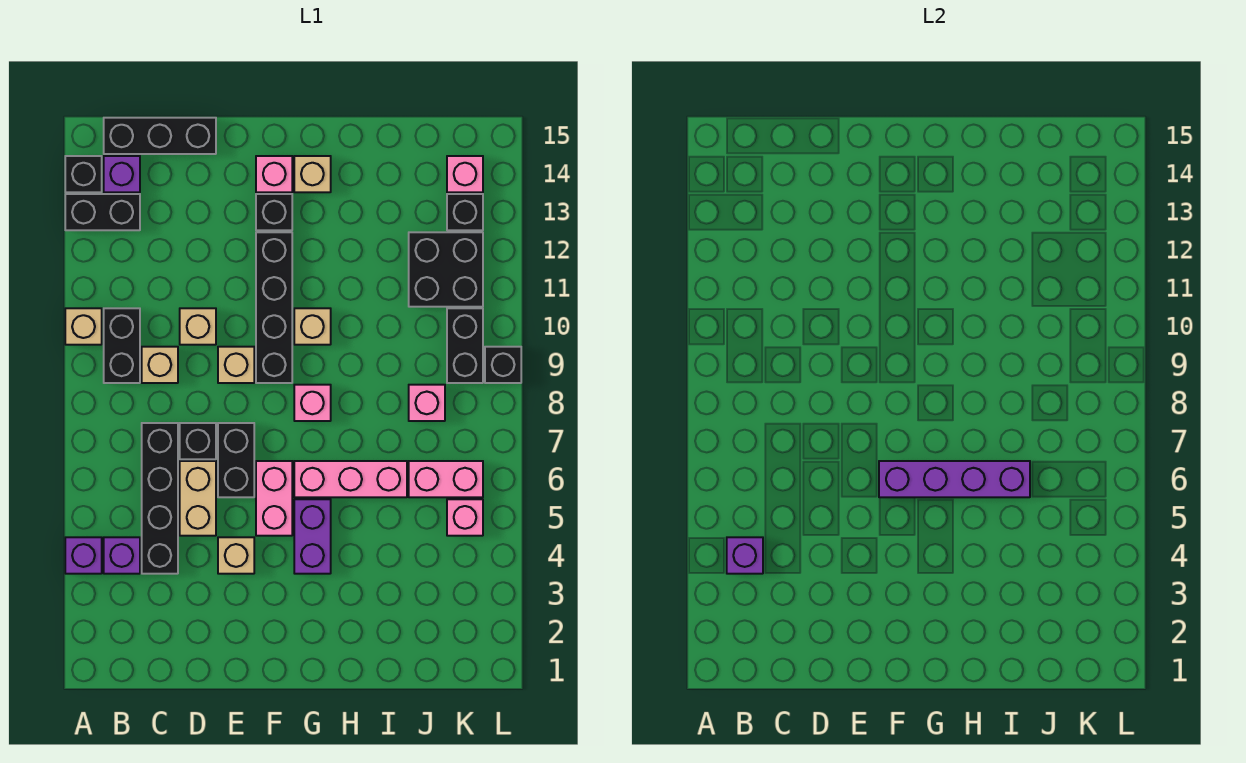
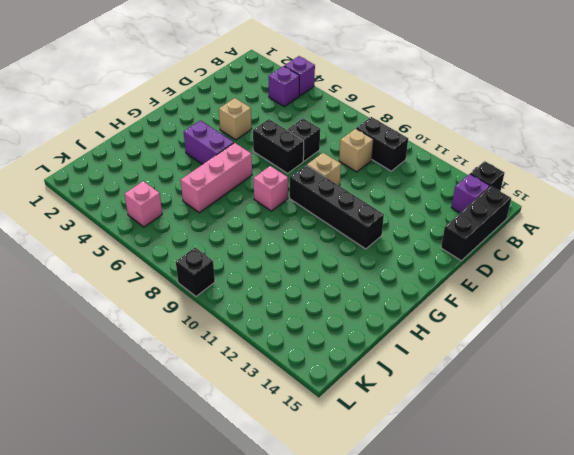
none -> tan brick A10 level 1
none -> black brick A13:B13 level 1
none -> black brick C4:C7 level 1
none -> tan brick D5:D6 level 1

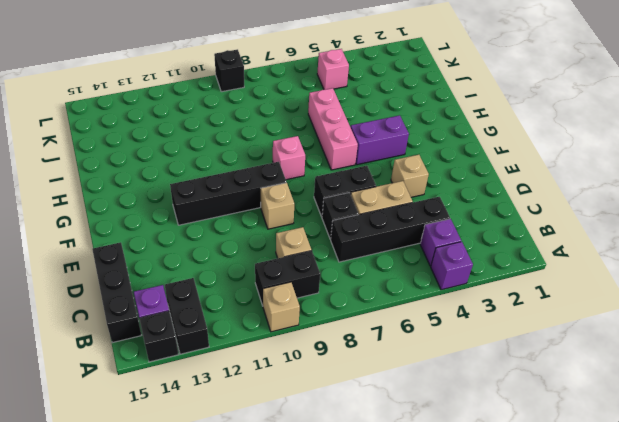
none -> tan brick D10 level 1
none -> pink brick F5:F6 level 1
none -> black brick F13 level 1
none -> pink brick F14 level 1

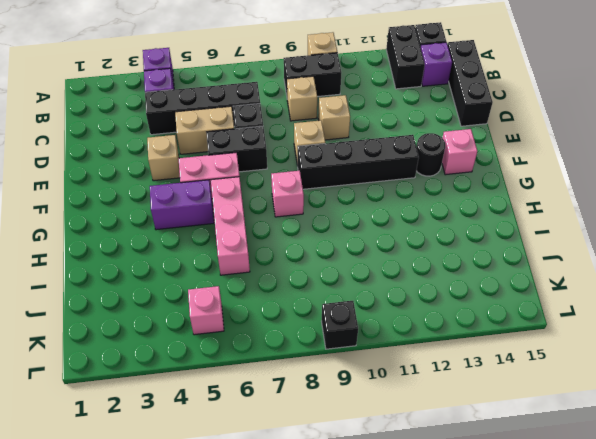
black round brick F13 level 1 -> black brick F13 level 1
none -> tan brick G10 level 1
none -> tan brick G14 level 1
none -> pink brick J6:K6 level 1
none -> pink brick J8 level 1

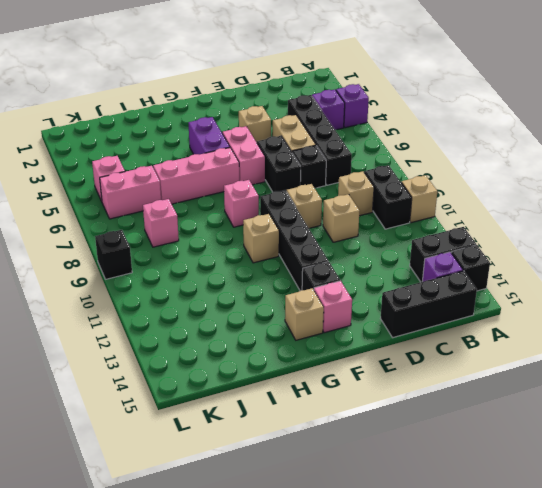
none -> black brick J11:K12 level 1
none -> black brick K9:K10 level 1
none -> black brick K13 level 1
none -> pink brick K14 level 1

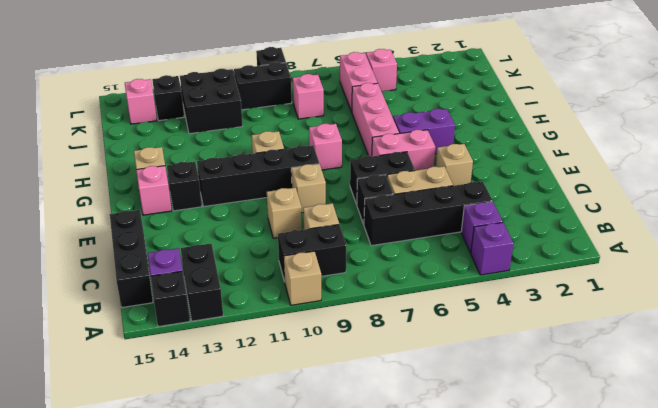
none -> purple brick B4 level 2
none -> purple brick F6:I6 level 2

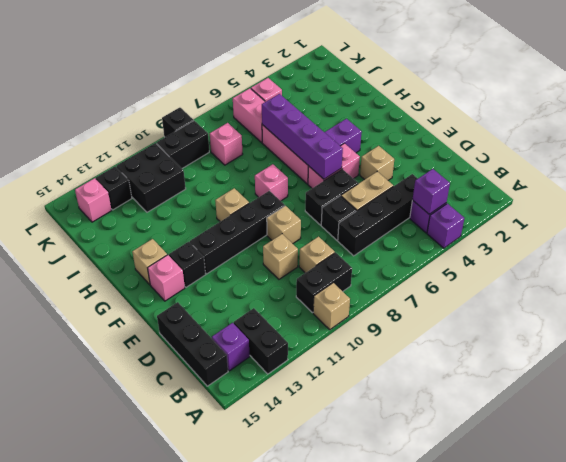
none -> black brick A14 level 1

